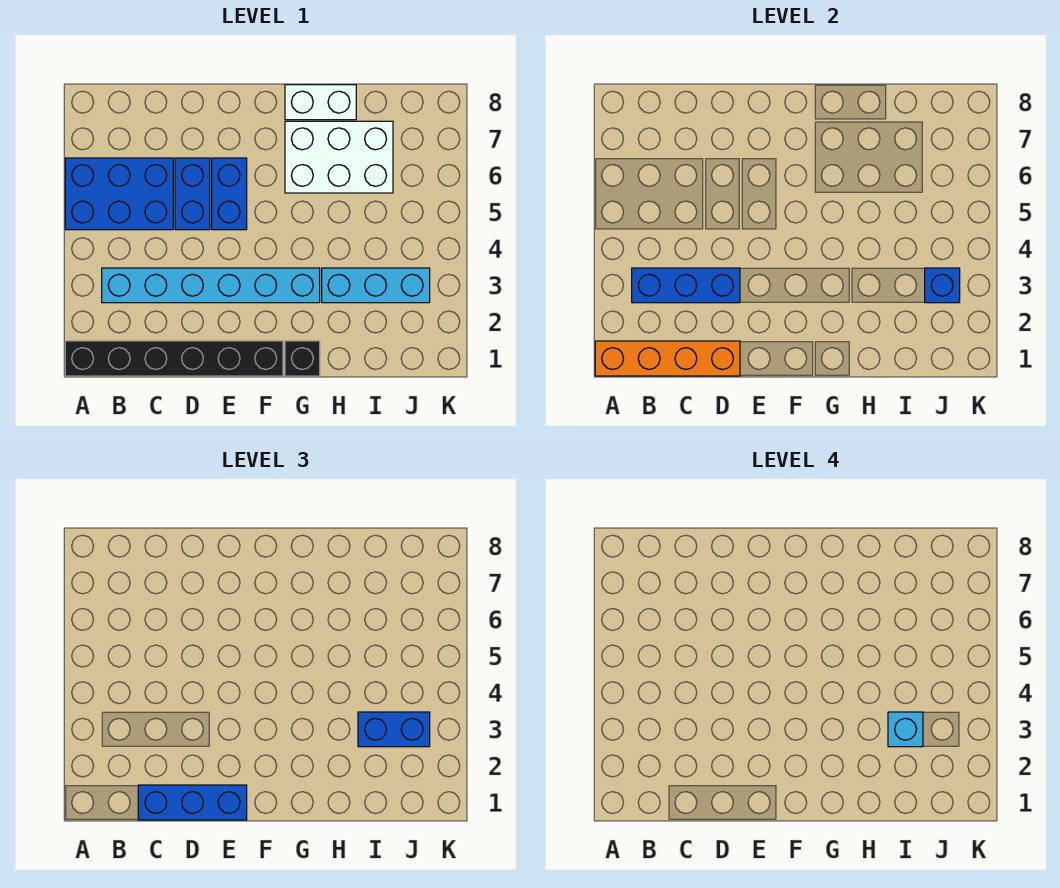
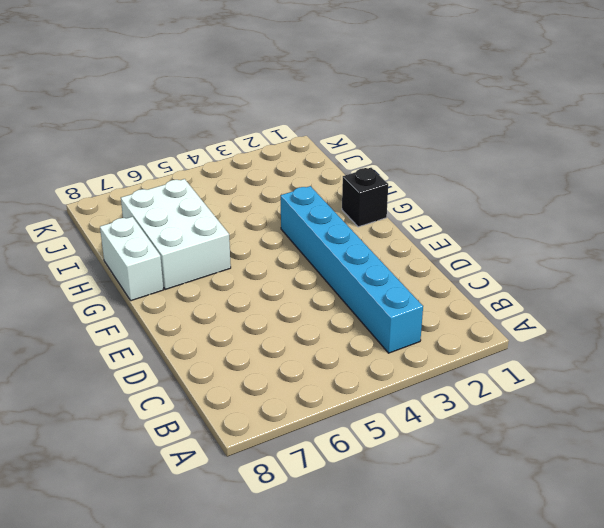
none -> black brick A1:F1 level 1
none -> blue brick A5:C6 level 1
none -> blue brick D5:D6 level 1

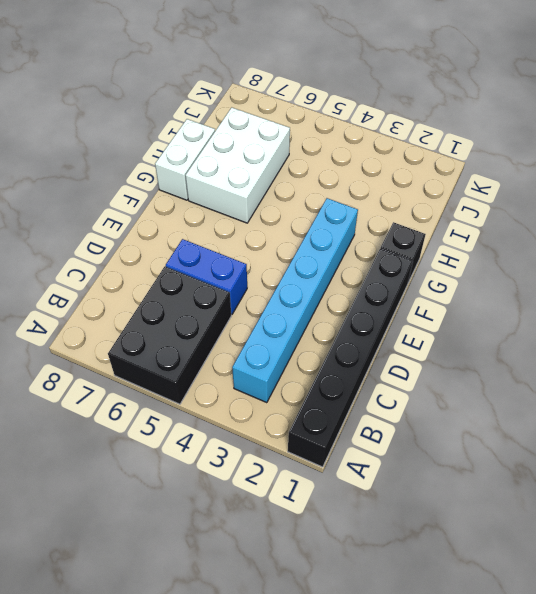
black brick A5:C6 level 1 -> blue brick A5:C6 level 1
none -> blue brick E5:E6 level 1
none -> cyan brick H3:J3 level 1
none -> orange brick A1:D1 level 2

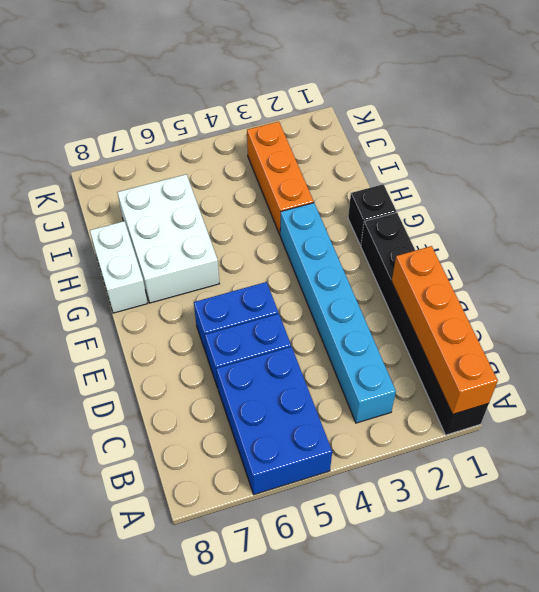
orange brick H3:J3 level 1 -> cyan brick H3:J3 level 1
none -> blue brick B3:D3 level 2
none -> blue brick J3 level 2
none -> blue brick C1:E1 level 3

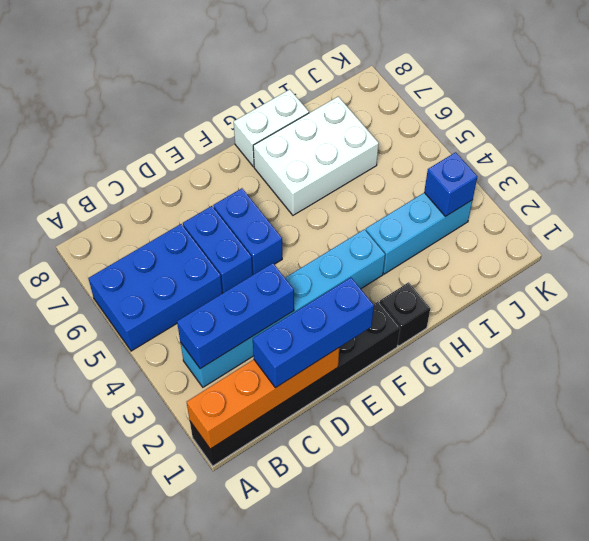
none -> blue brick I3:J3 level 3
none -> cyan brick I3 level 4

